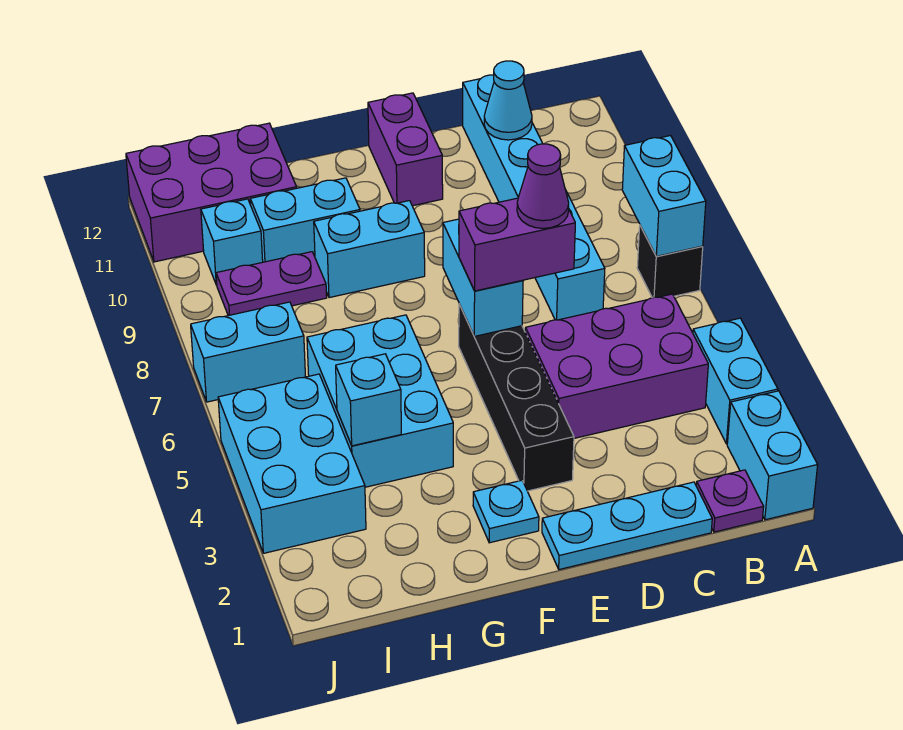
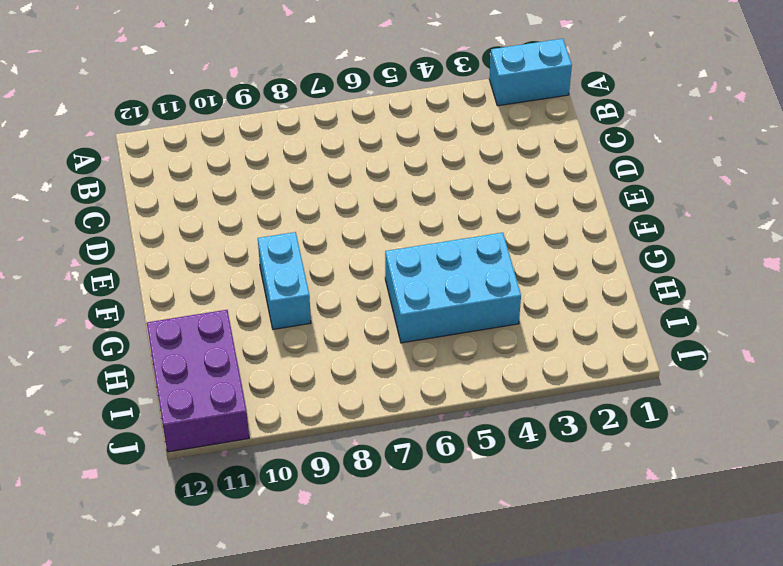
none -> cyan brick A3:A4 level 1
none -> black brick A7 level 1
none -> purple plate B1 level 1

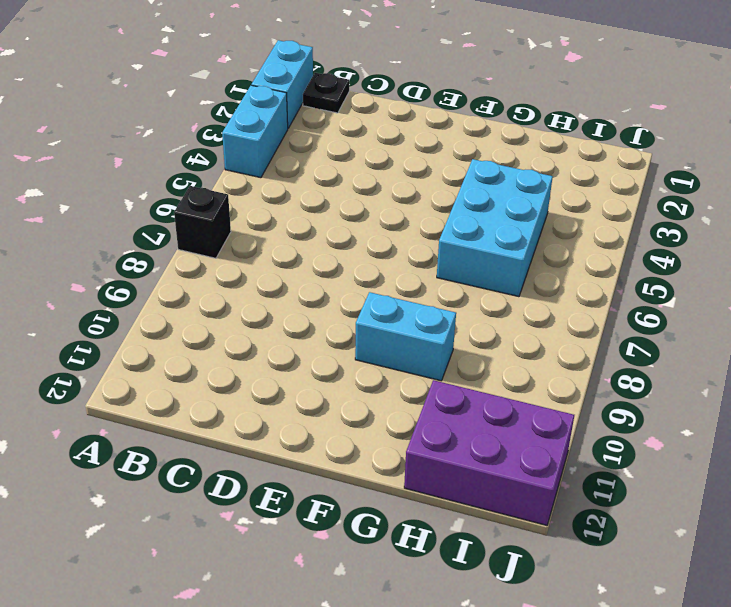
black plate B1 level 1 -> purple plate B1 level 1
none -> purple brick B4:D5 level 1
none -> cyan plate C1:E1 level 1
none -> cyan brick C7:C12 level 1

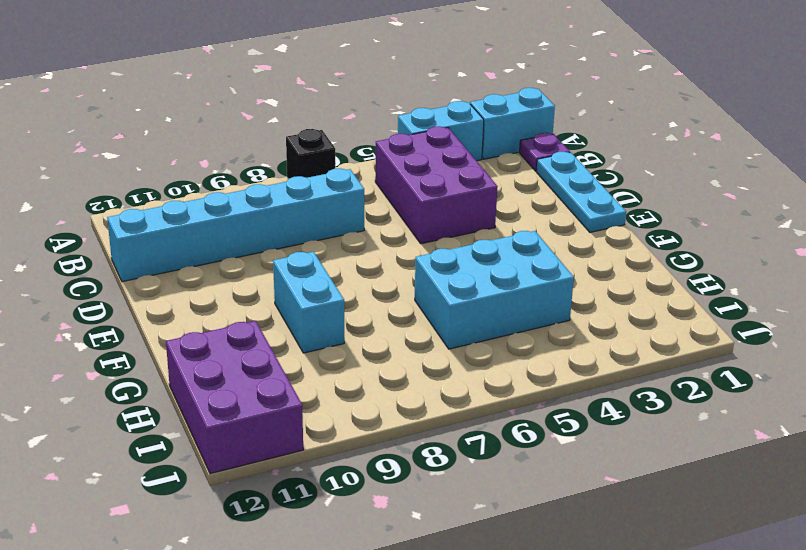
none -> black brick E3:E6 level 1
none -> purple brick E11:E12 level 1
none -> cyan plate F2 level 1

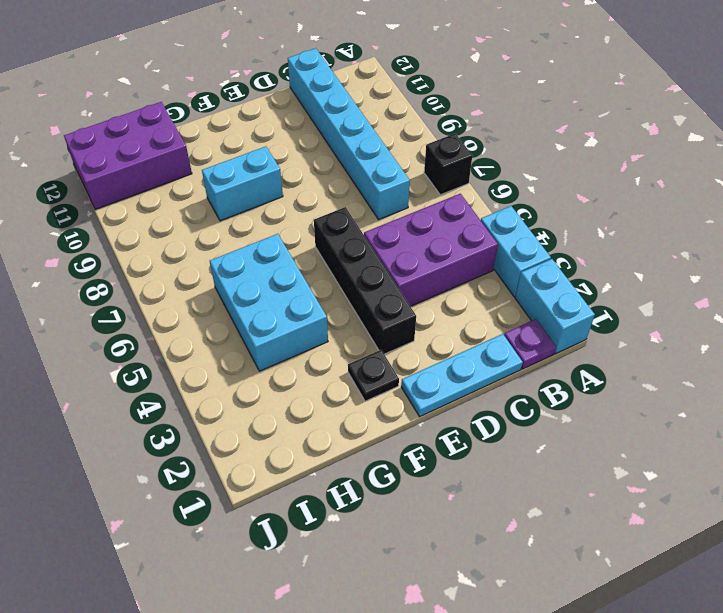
black plate F2 level 1 -> cyan plate F2 level 1
none -> purple brick E11:E12 level 1
none -> cyan brick G10:H10 level 1
none -> purple plate H9:I9 level 1

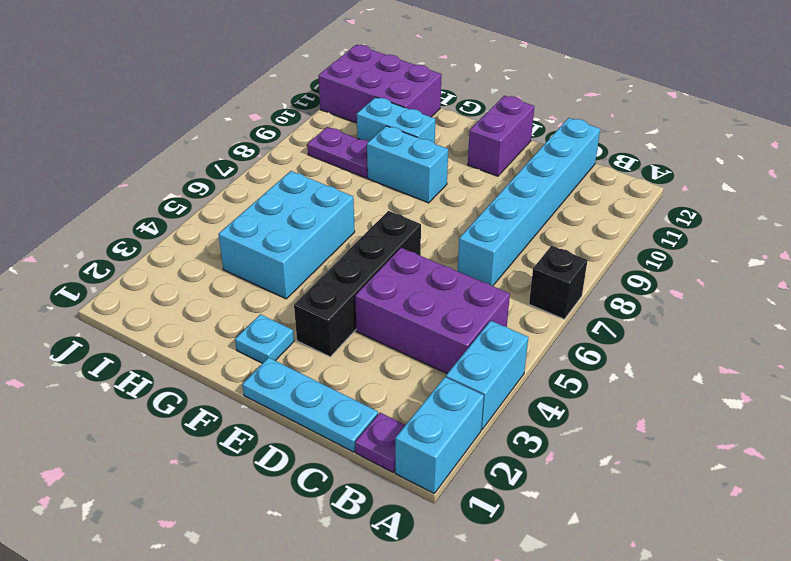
none -> cyan brick I3:J5 level 1
none -> cyan brick I7:J7 level 1
none -> cyan brick I10 level 1

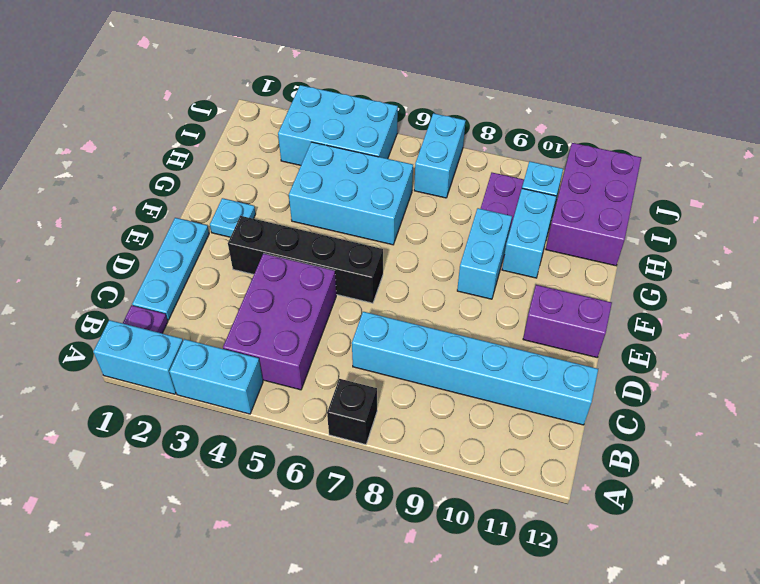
none -> cyan brick A7:A8 level 2
none -> cyan cone C11 level 2
none -> cyan brick E6:E7 level 2

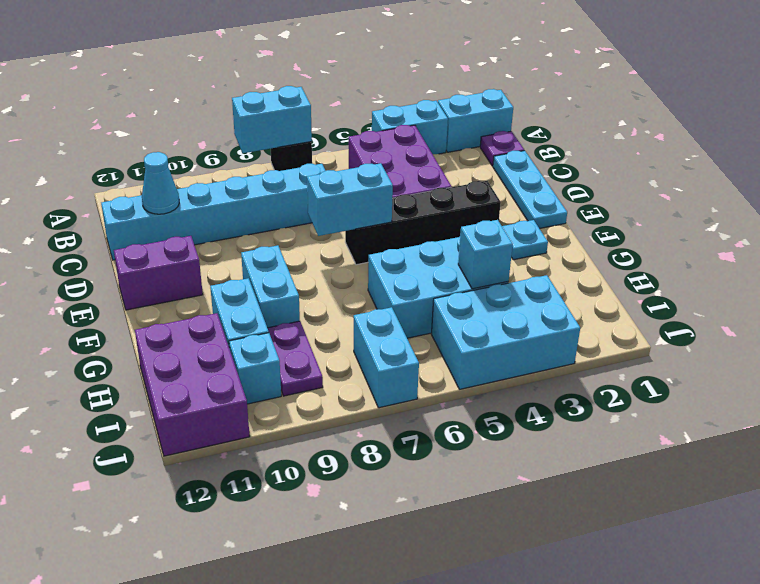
none -> purple brick D6:E6 level 3
none -> purple cone D6 level 4

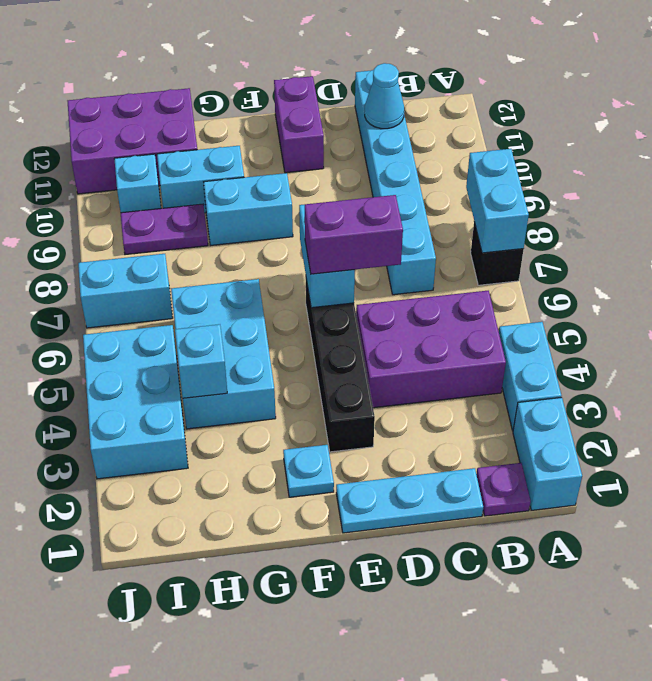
none -> purple cone D6 level 4

